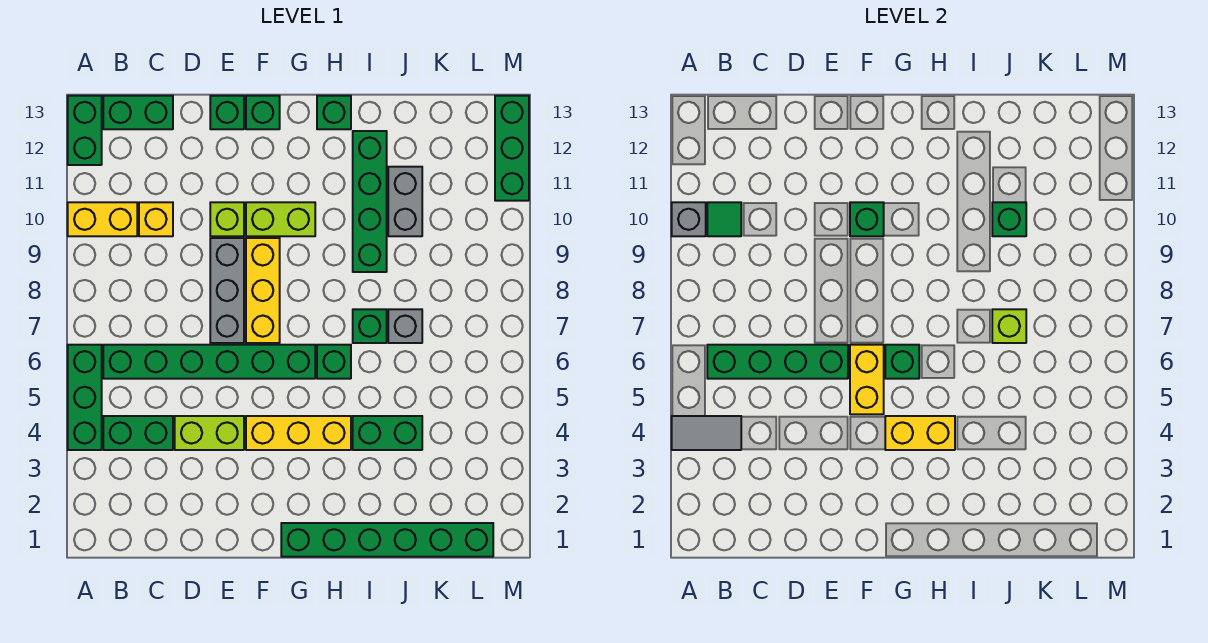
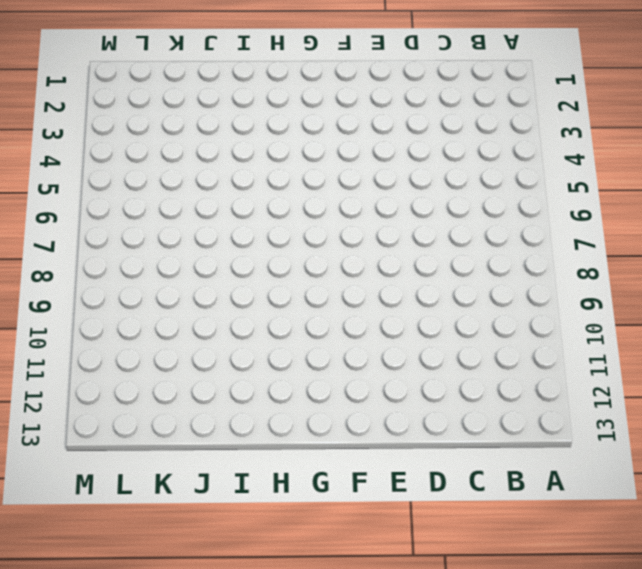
none -> green brick A4:A6 level 1
none -> yellow brick A10:B10 level 1
none -> green brick A12:A13 level 1
none -> green brick B4:C4 level 1

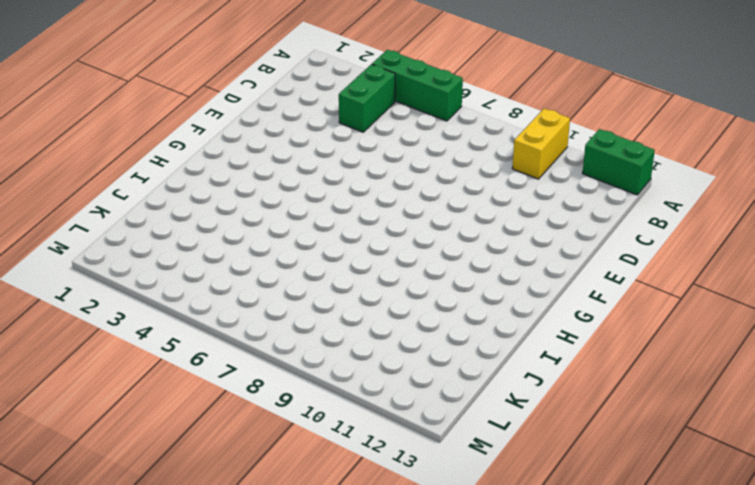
none -> green brick B6:G6 level 1
none -> green brick B13:C13 level 1
none -> yellow brick C10 level 1
none -> lime brick D4:E4 level 1

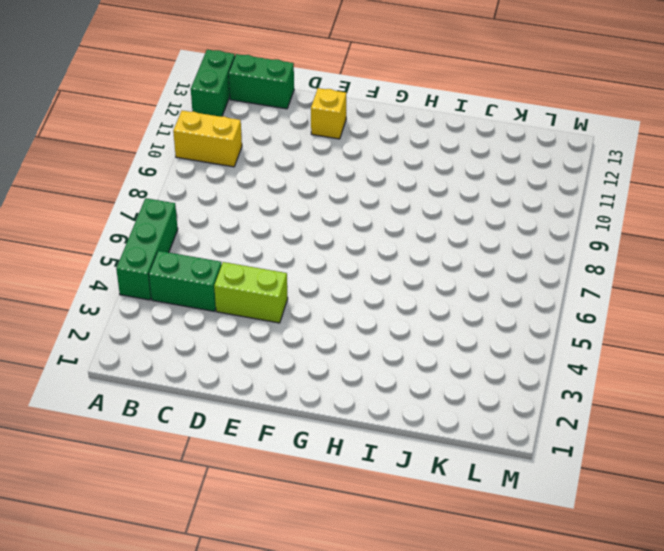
yellow brick E12 level 1 -> yellow brick C10 level 1
none -> green brick B6:G6 level 1
none -> grey brick E7:E9 level 1
none -> lime brick E10 level 1
none -> green brick E13 level 1

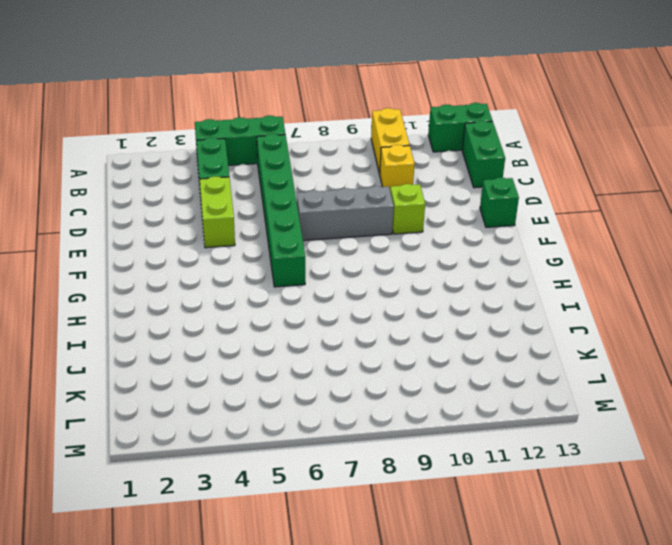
none -> yellow brick F4:H4 level 1
none -> yellow brick F7:F9 level 1
none -> lime brick F10:G10 level 1
none -> green brick F13 level 1

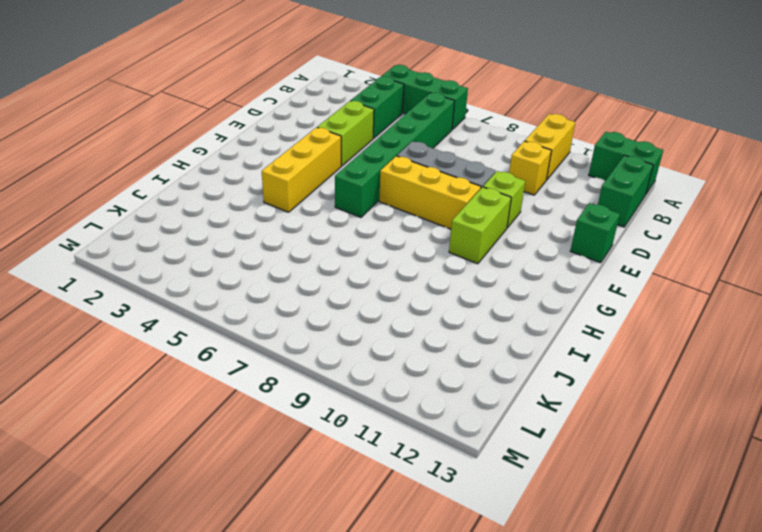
none -> green brick F13 level 1
none -> green brick G1:L1 level 1
none -> green brick H6 level 1
none -> green brick H13 level 1

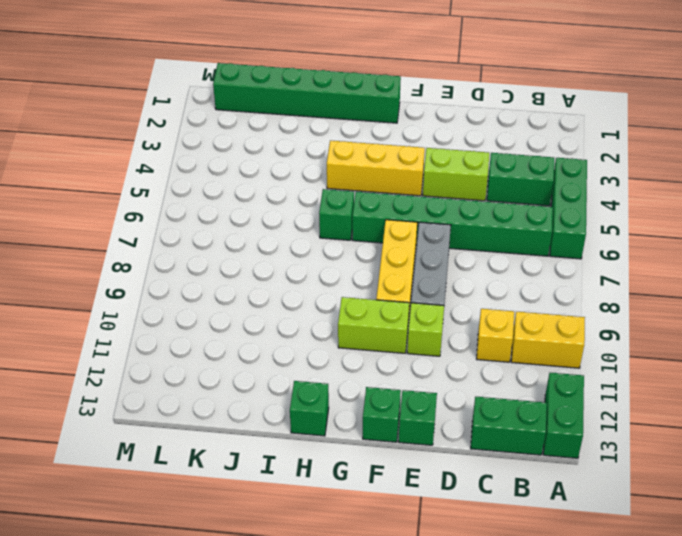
none -> green brick I4:J4 level 1
none -> green brick I7 level 1
none -> green brick I9:I12 level 1
none -> grey brick J7 level 1

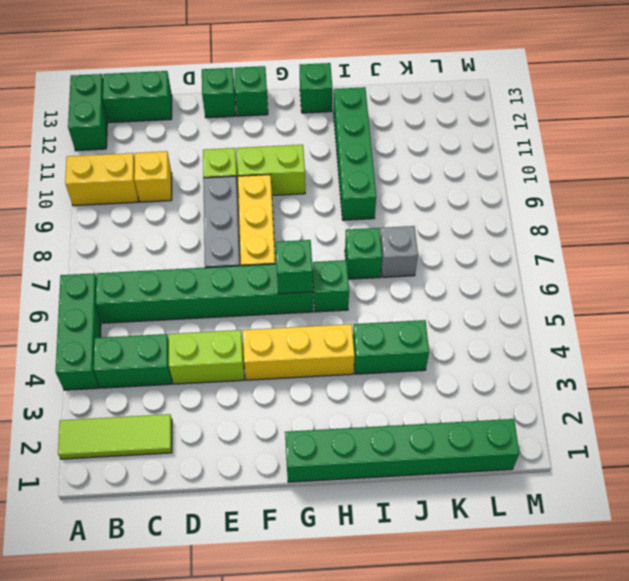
lime tile A2:C2 level 1 -> none
none -> grey brick J10:J11 level 1
none -> green brick M11:M13 level 1
none -> grey tile A4:B4 level 2
none -> grey brick A10 level 2

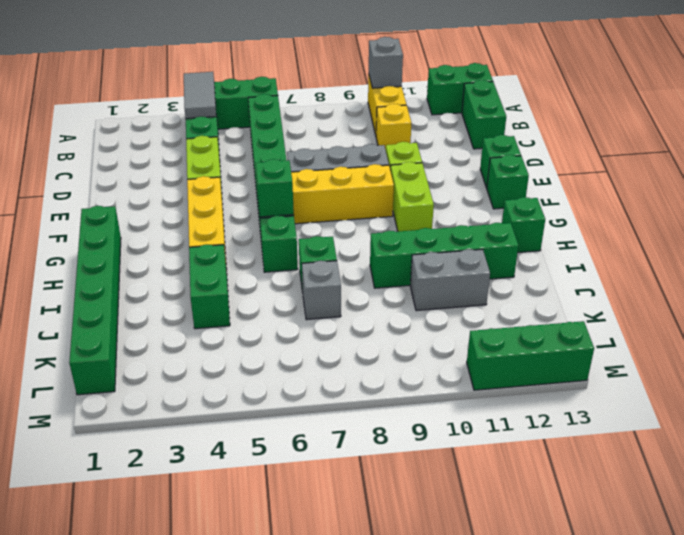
none -> green brick B6:E6 level 2
none -> green tile B10 level 2
none -> yellow brick F5:F6 level 2
none -> green brick F10 level 2

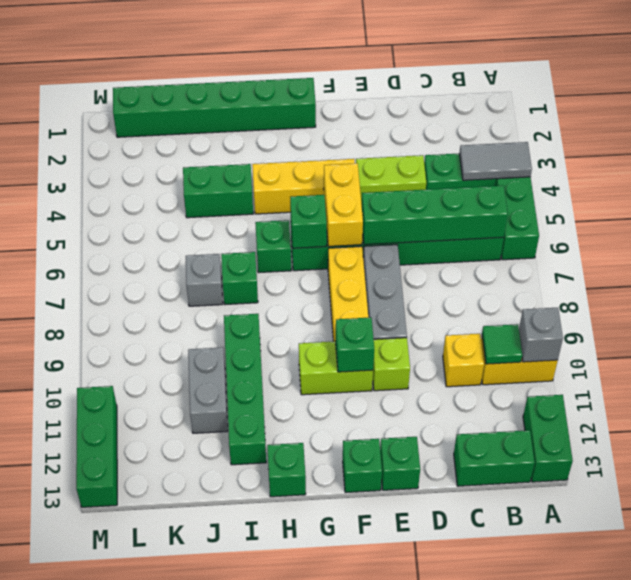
none -> yellow brick G4:H4 level 2
none -> lime brick J7 level 2
none -> green brick J10 level 2

